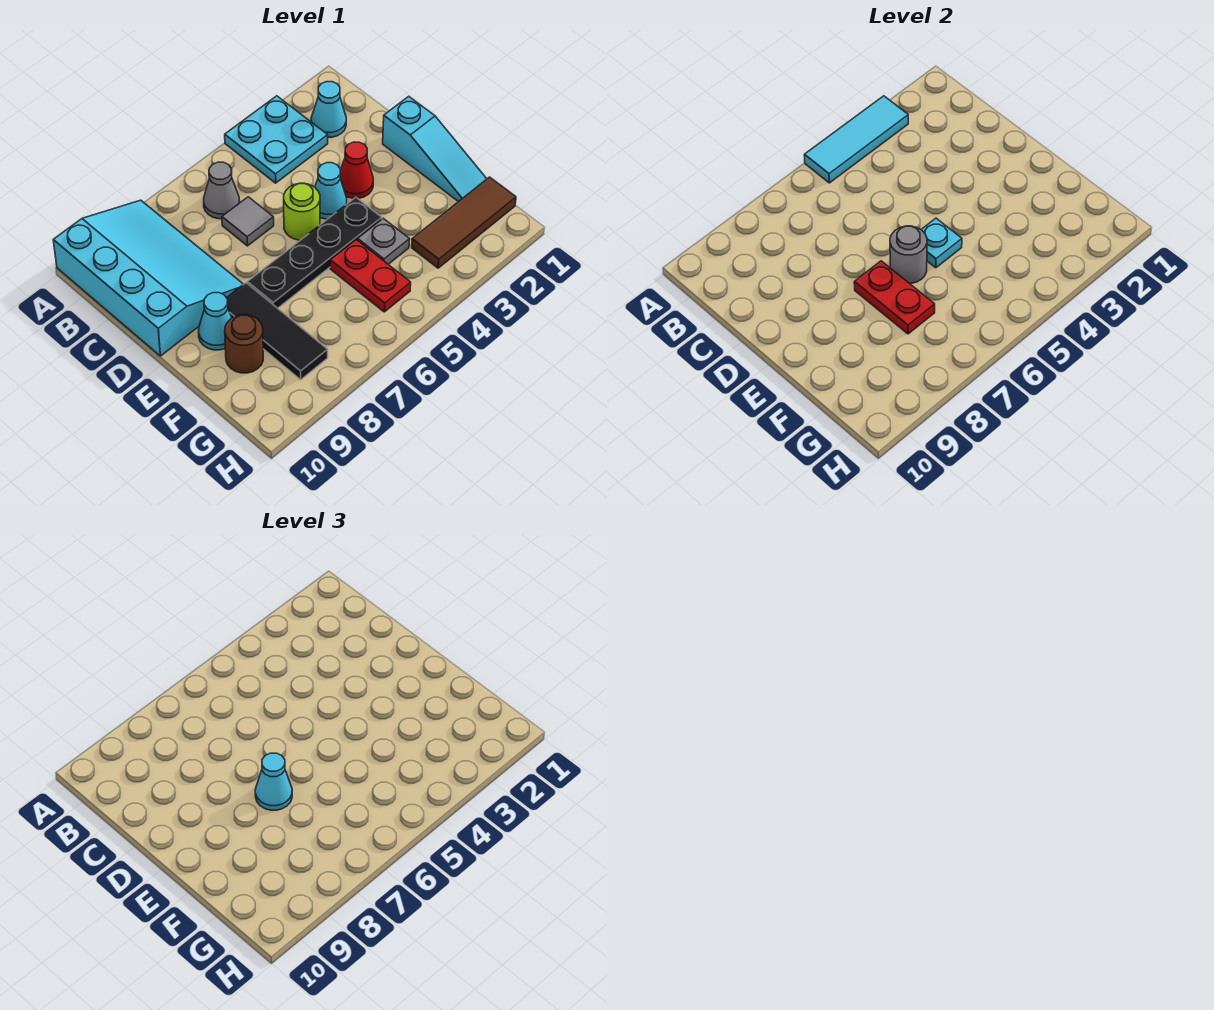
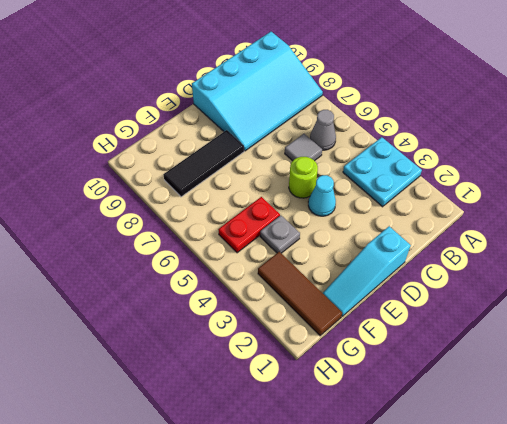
none -> cyan cone B2 level 1
none -> red cone D3 level 1
none -> black plate E4:E7 level 1

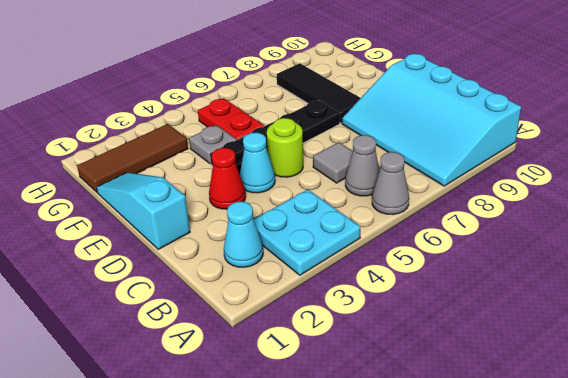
grey cone A6 level 1 -> none
none -> cyan cone E9 level 1
none -> brown round brick F9 level 1
none -> cyan tile A3:A5 level 2

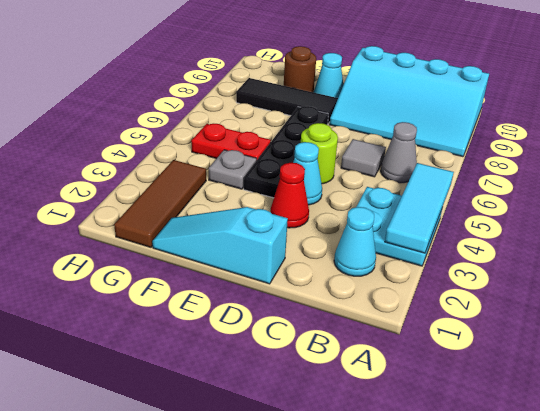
none -> cyan plate E5 level 2
none -> grey round brick E6 level 2
none -> red plate E7:F7 level 2

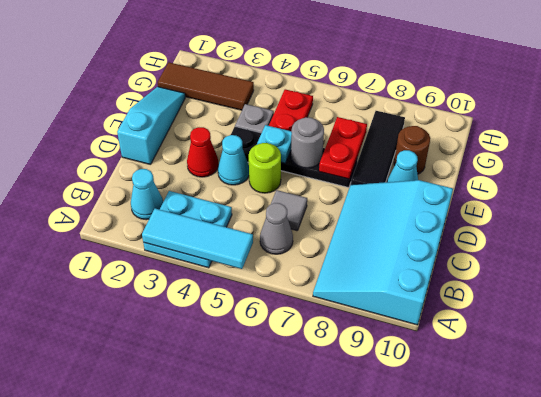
none -> cyan cone E7 level 3

